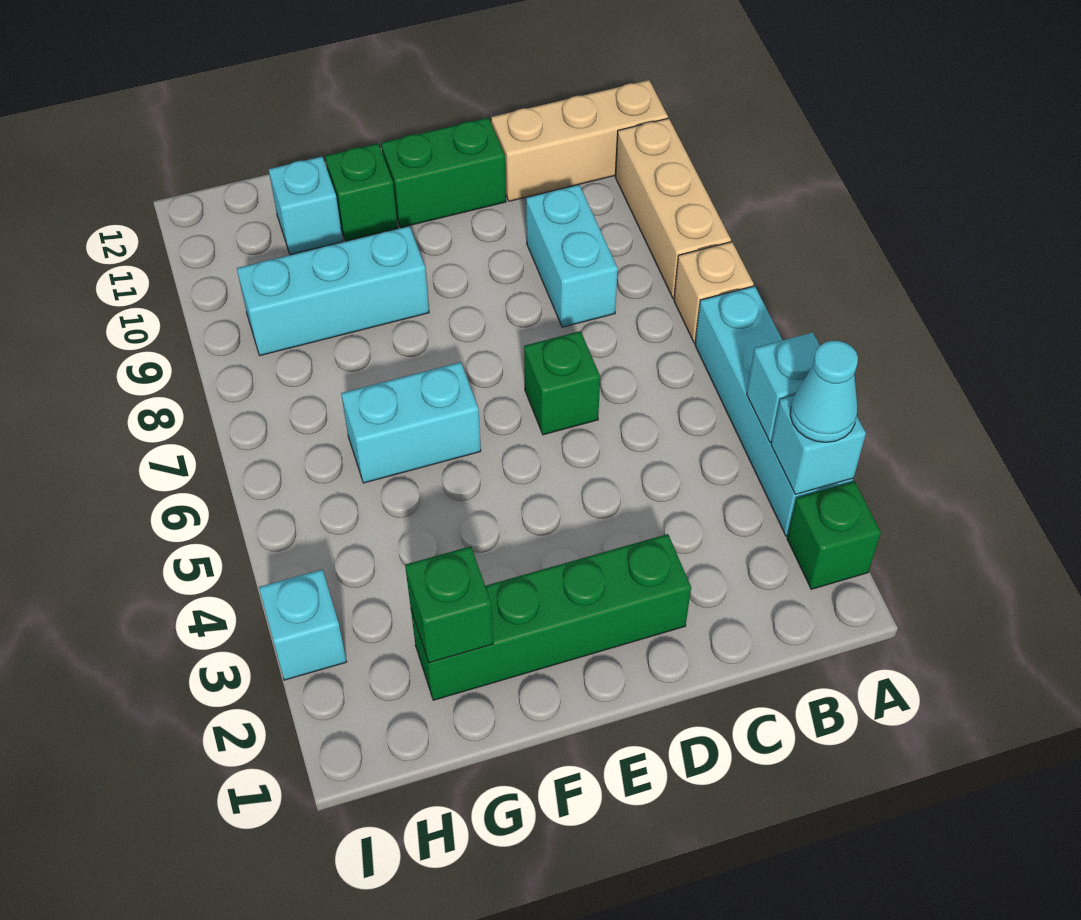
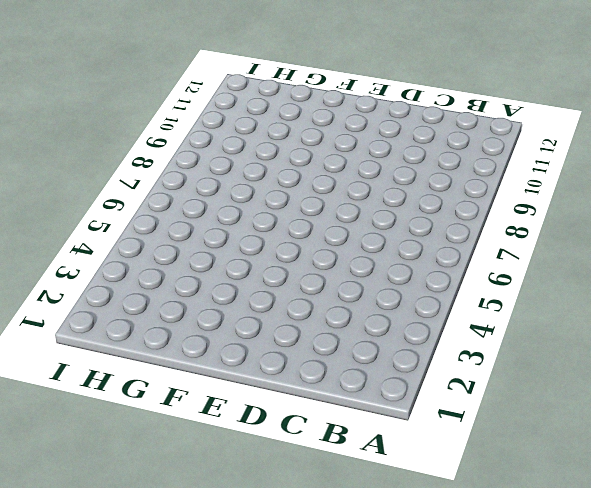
none -> green brick A2 level 1
none -> cyan brick A3:A6 level 1
none -> tan brick A7 level 1

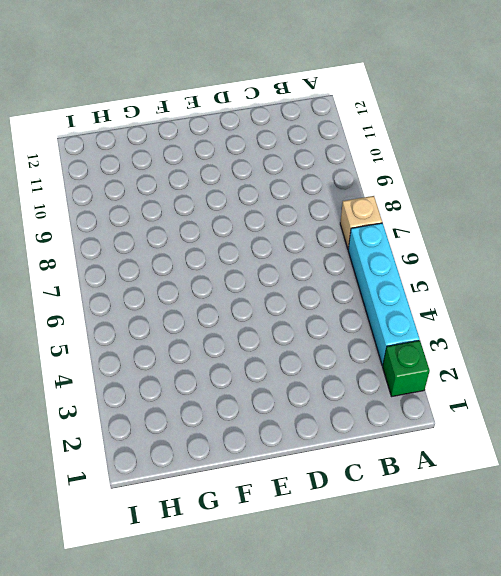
none -> tan brick A8:A10 level 1
none -> tan brick A11:C11 level 1
none -> cyan brick C8:C9 level 1

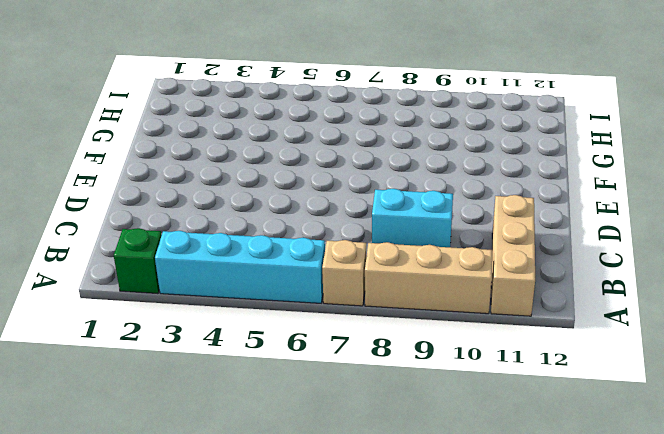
none -> green brick D2:G2 level 1
none -> green brick D6 level 1
none -> green brick D11:E11 level 1

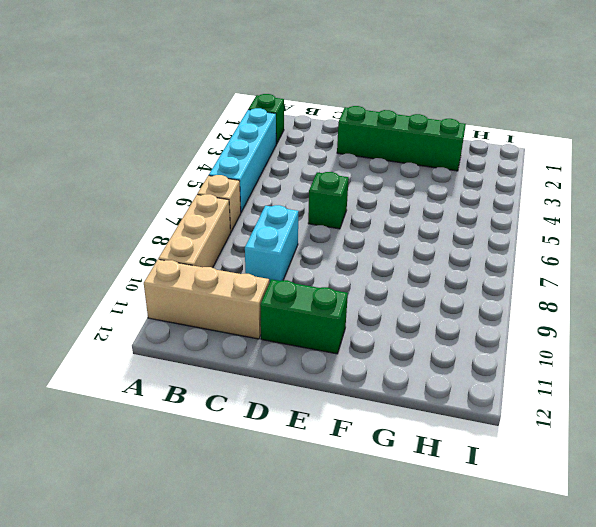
none -> cyan brick F6:G6 level 1
none -> cyan brick F9:H9 level 1
none -> green brick F11 level 1

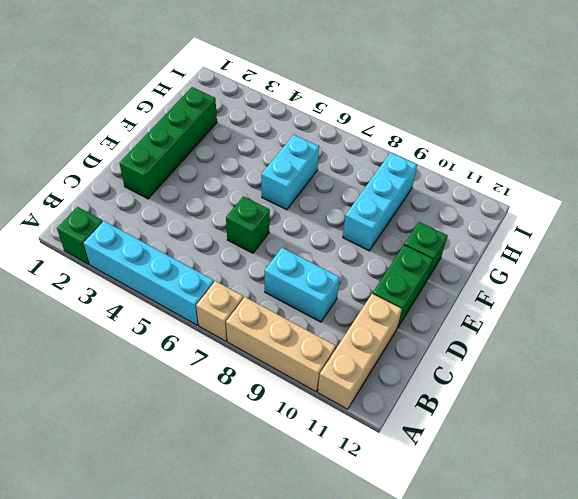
none -> cyan brick G11 level 1
none -> cyan brick I3 level 1
none -> cyan brick A3 level 2

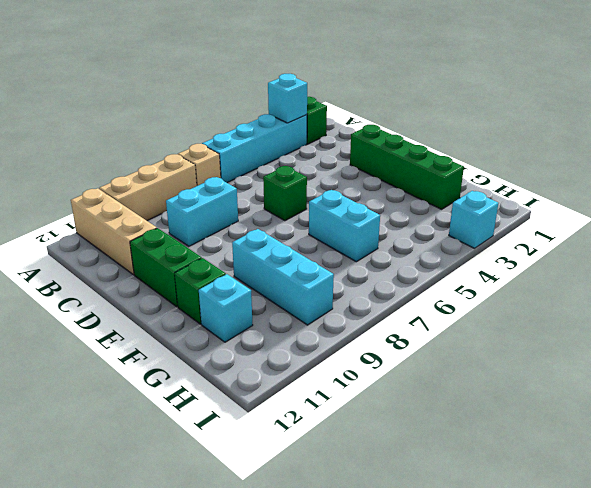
none -> cyan brick A4 level 2
none -> green brick G2 level 2
none -> cyan cone A3 level 3

